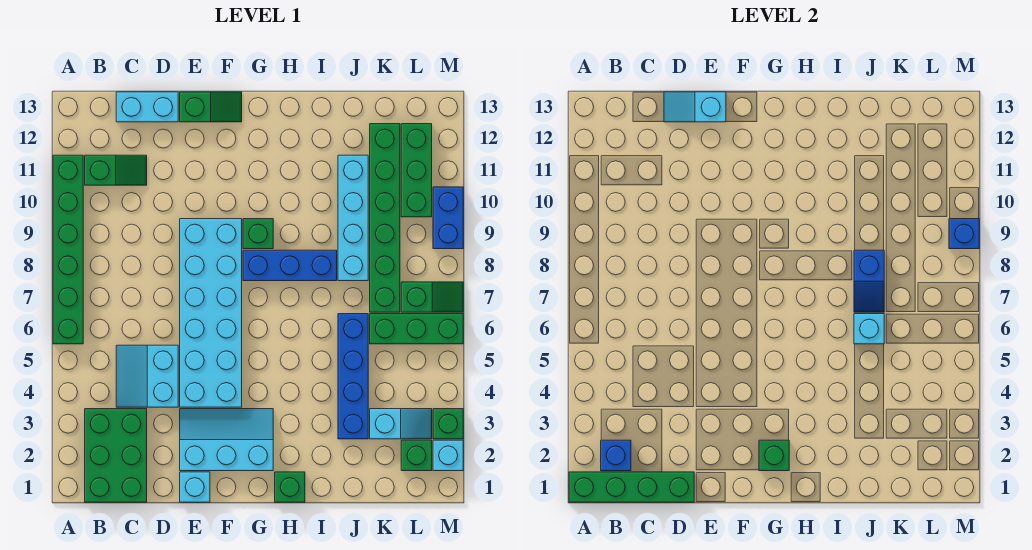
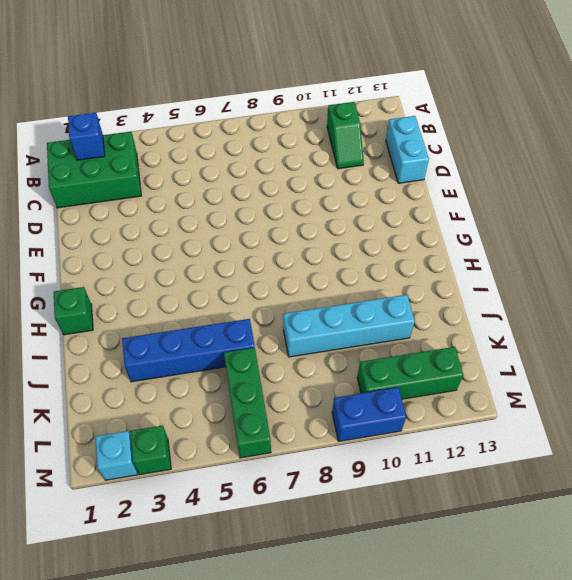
none -> green brick A6:A11 level 1
none -> cyan slope C4:D5 level 1 top D
none -> cyan brick E1 level 1
none -> cyan slope E2:G3 level 1 top 2

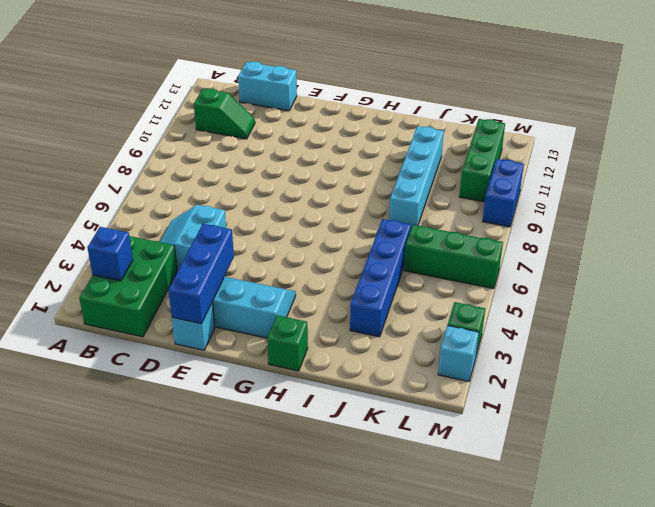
blue brick E1:E3 level 2 -> blue brick G8:I8 level 1
none -> green brick A6:A11 level 1
none -> cyan brick E4:F9 level 1
none -> green slope E13:F13 level 1 top E
none -> green brick G9 level 1

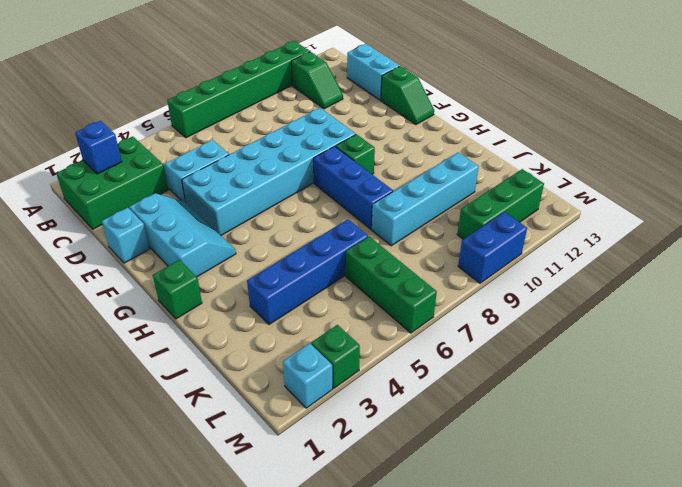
none -> cyan slope K3:L3 level 1 top K
none -> green brick K7:K12 level 1
none -> green brick L2 level 1
none -> green slope L7:M7 level 1 top L

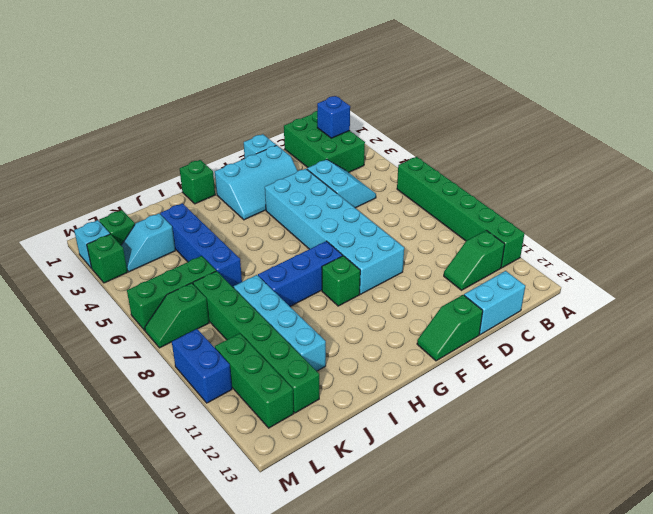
none -> green brick A1:D1 level 2
none -> cyan slope D13:E13 level 2 top E
none -> green brick G2 level 2
none -> cyan brick J6 level 2

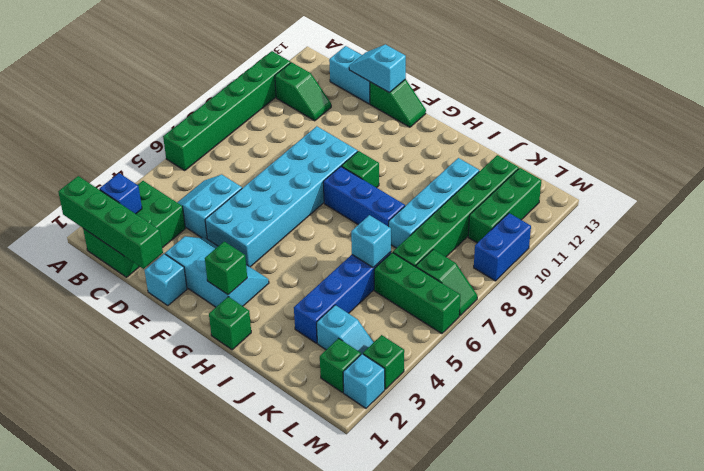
none -> blue slope J7:J8 level 2 top 8
none -> blue brick M9 level 2

